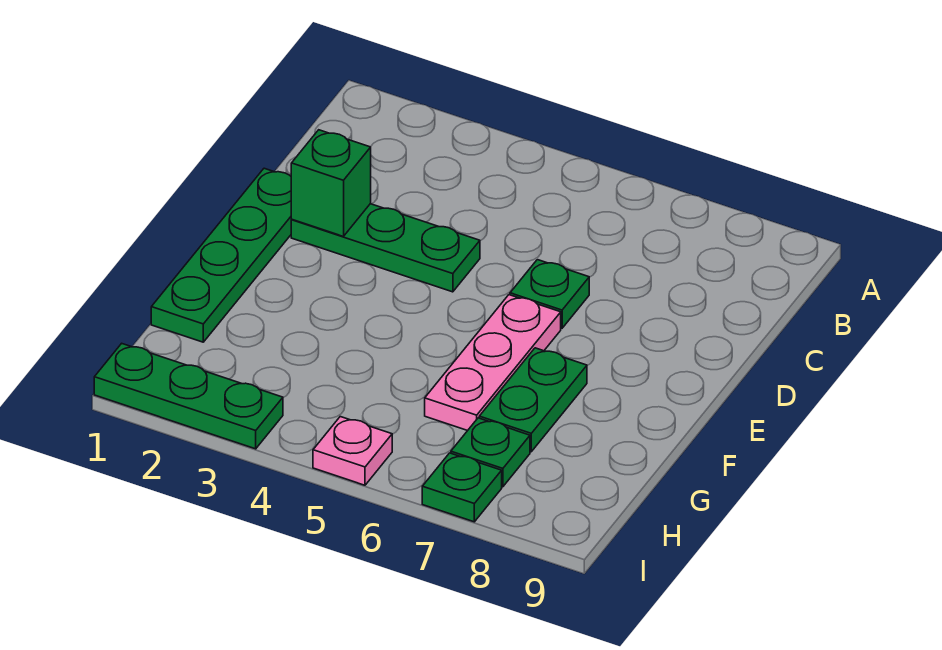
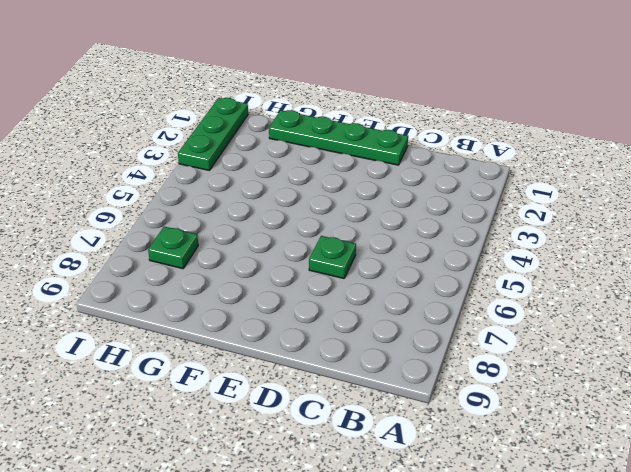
none -> green plate D2:D4 level 1
none -> pink plate E6:G6 level 1

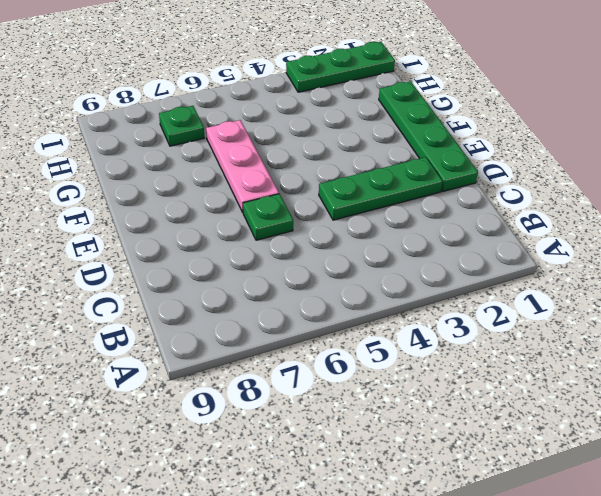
none -> green plate F7:G7 level 1
none -> pink plate I5 level 1

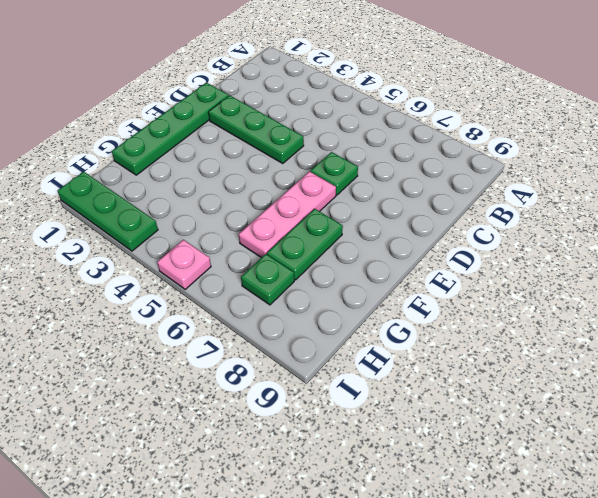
none -> green plate I7 level 1
none -> green brick D2 level 2

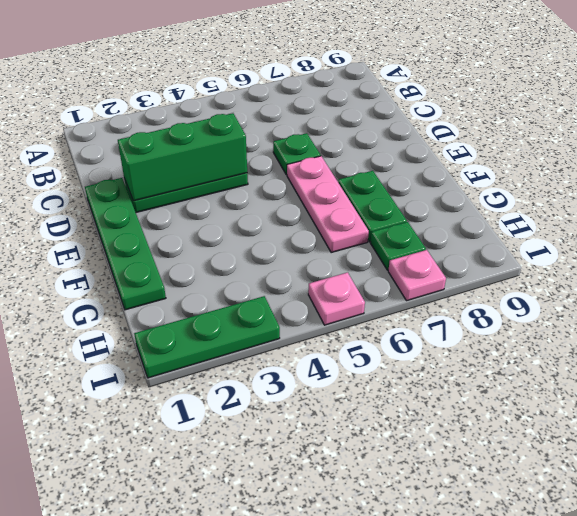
green brick D2:D4 level 2 -> green brick D2 level 2
pink plate I7 level 1 -> green plate I7 level 1

